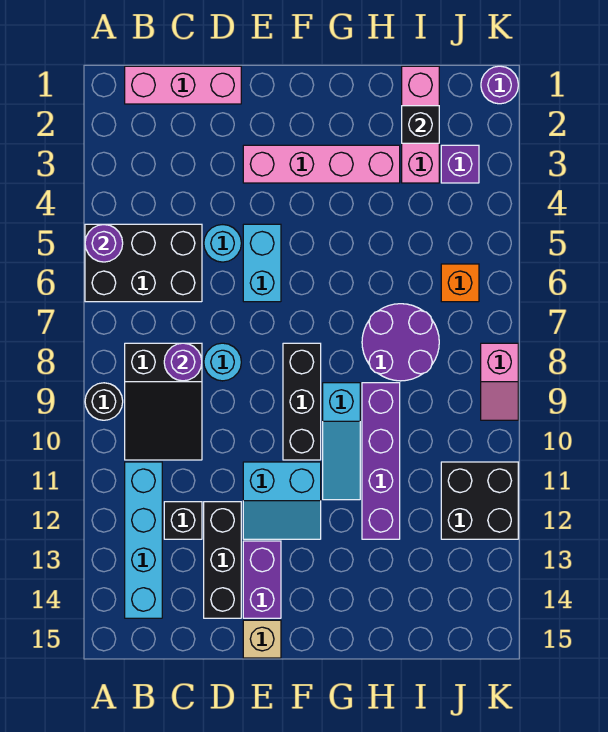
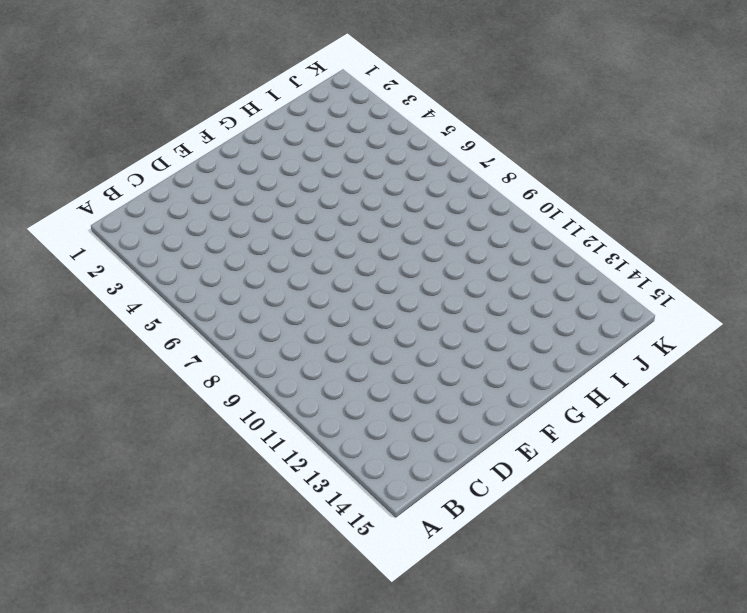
none -> black brick A5:C6 level 1
none -> black round brick A9 level 1
none -> pink brick B1:D1 level 1

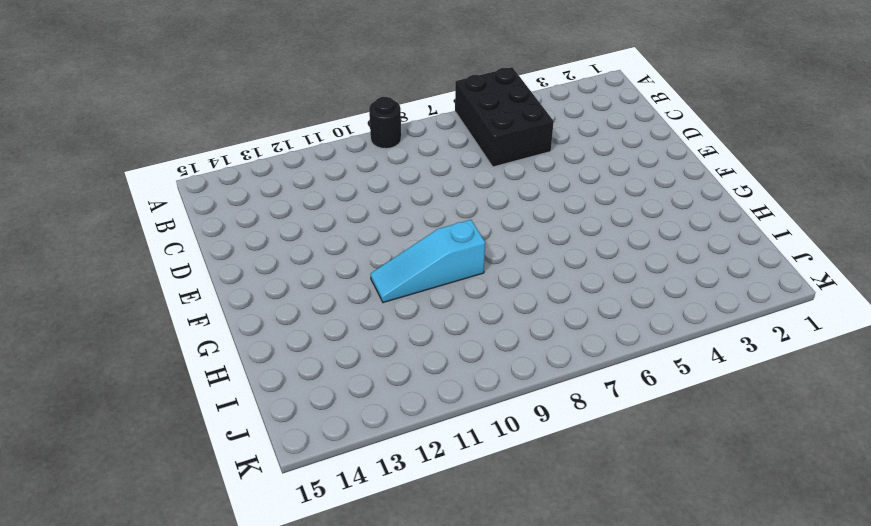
none -> pink brick B1:D1 level 1
none -> black slope B8:C10 level 1 top 8
none -> cyan brick B11:B14 level 1

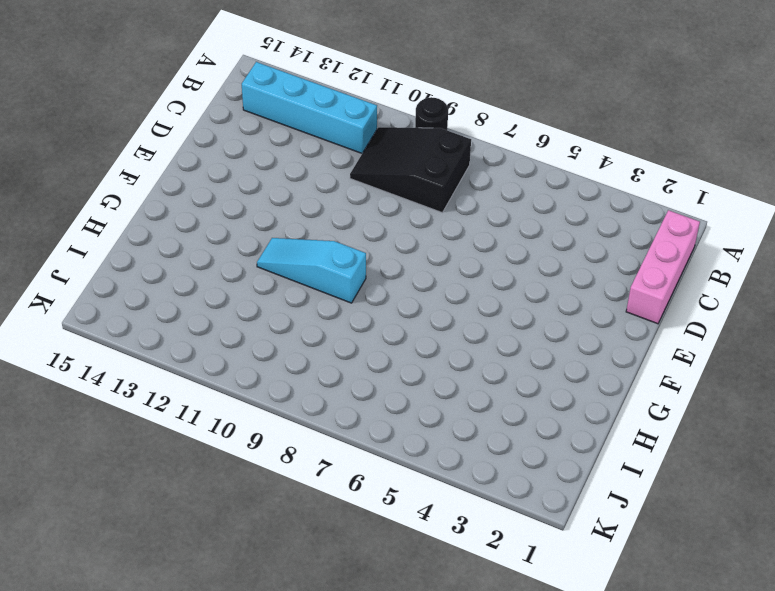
none -> black brick A5:C6 level 1
none -> black brick C12 level 1
none -> cyan round brick D5 level 1

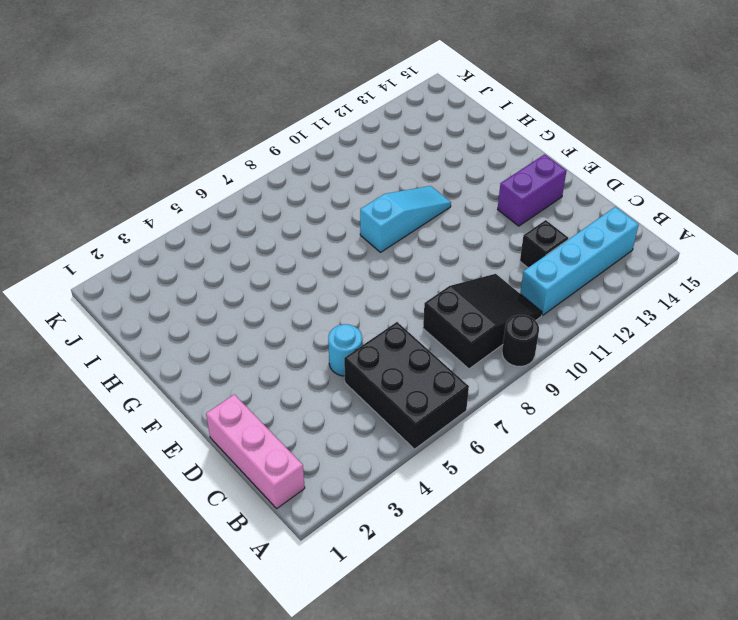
none -> cyan round brick D8 level 1
none -> black brick D12:D14 level 1
none -> pink brick E3:H3 level 1

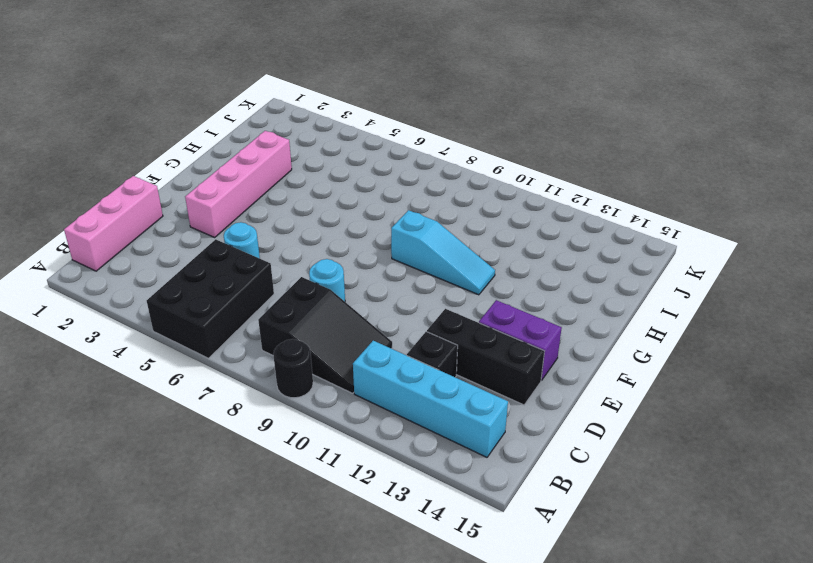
none -> cyan brick E5:E6 level 1
none -> cyan slope E11:F12 level 1 top 11
none -> tan brick E15 level 1

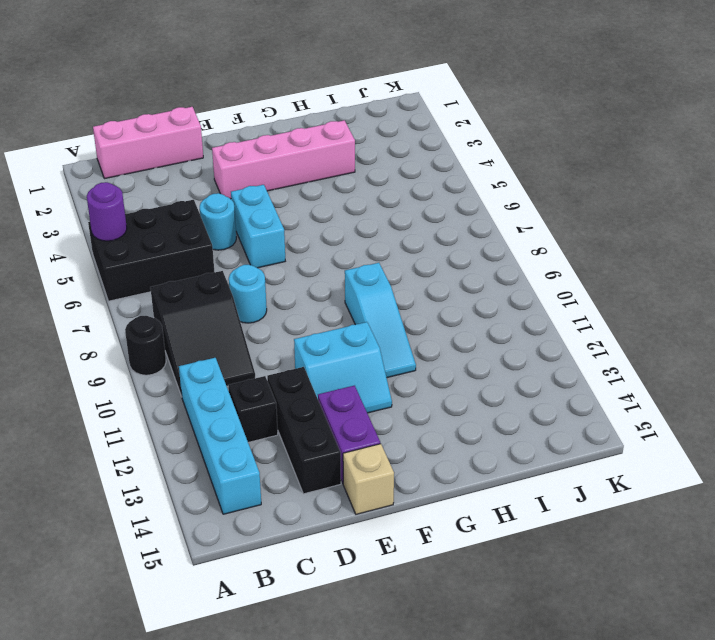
none -> black brick F8:F10 level 1
none -> purple round brick H7:I8 level 1
none -> purple brick H9:H12 level 1

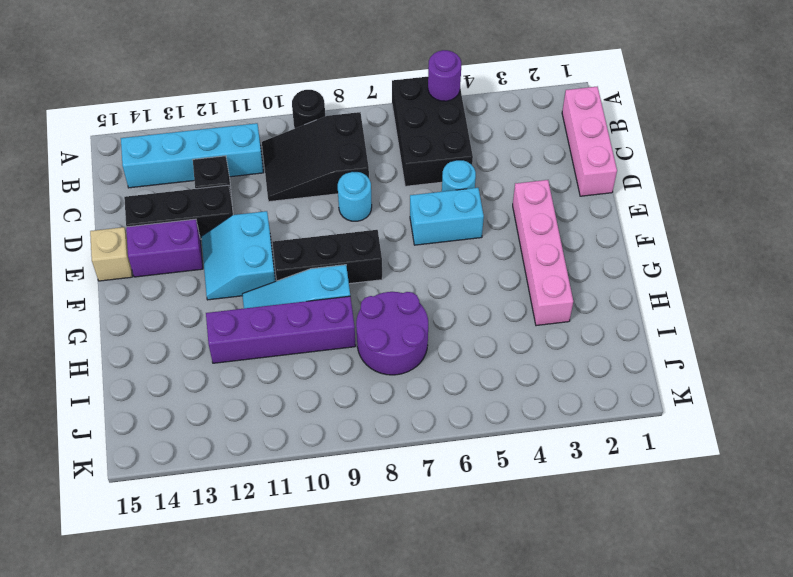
none -> pink brick I1:I3 level 1
none -> purple brick J3 level 1
none -> orange brick J6 level 1

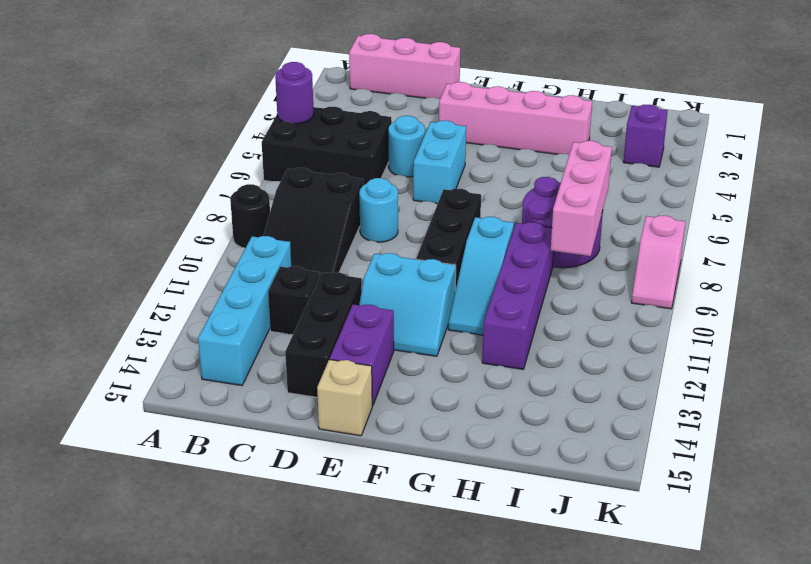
pink brick I7:I9 level 2 -> pink brick I1:I3 level 1
none -> orange brick J6 level 1
none -> black brick J11:K12 level 1
none -> purple round brick K1 level 1

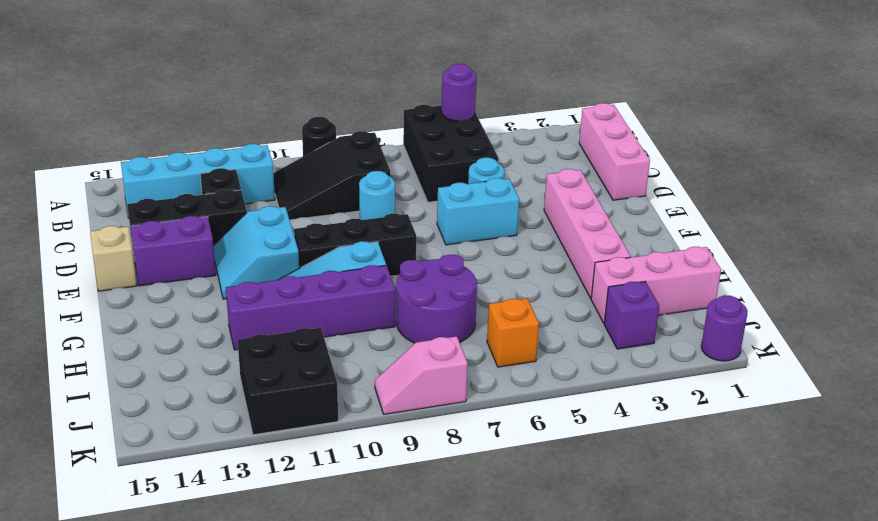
none -> purple round brick C8 level 2
none -> black brick I2 level 2

